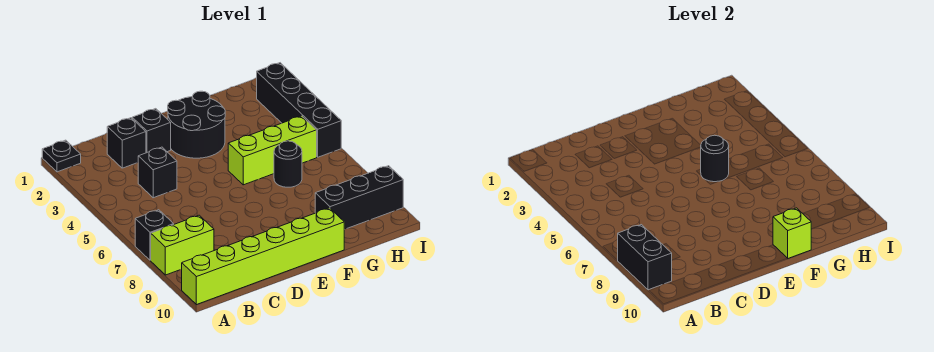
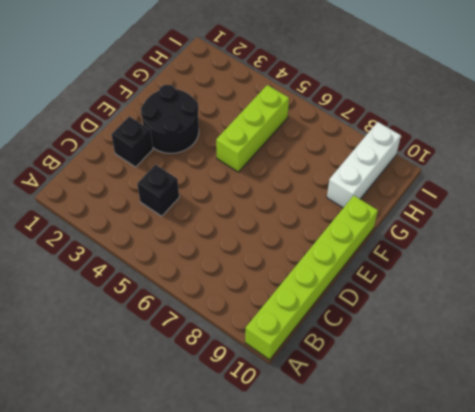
white brick G9:I9 level 1 -> black brick G9:I9 level 1
none -> black plate A1 level 1
none -> black brick A7 level 1
none -> lime brick A8:B8 level 1

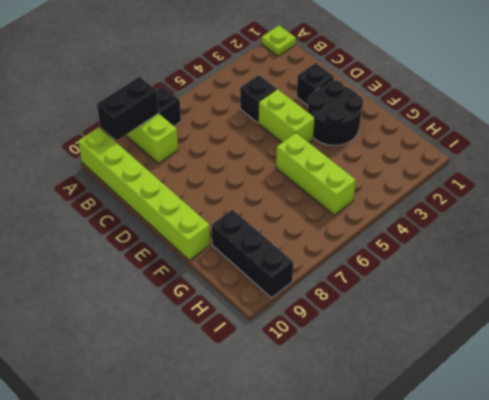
lime plate A1 level 1 -> black plate A1 level 1
lime brick D4:E4 level 1 -> none
none -> black brick C2 level 1
none -> black round brick G6 level 1
none -> black brick I2:I5 level 1

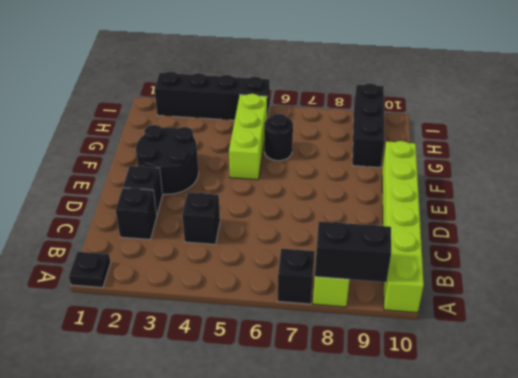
none -> black round brick F5 level 2
none -> lime brick F10 level 2

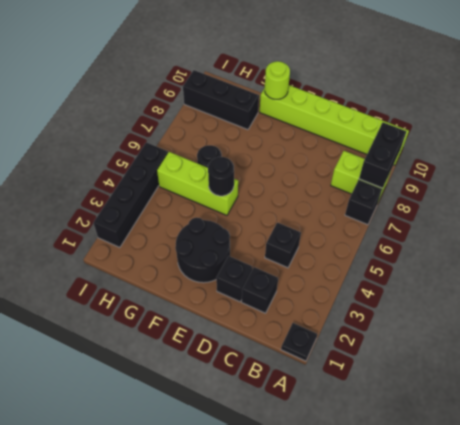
lime round brick F10 level 2 -> lime brick F10 level 2

